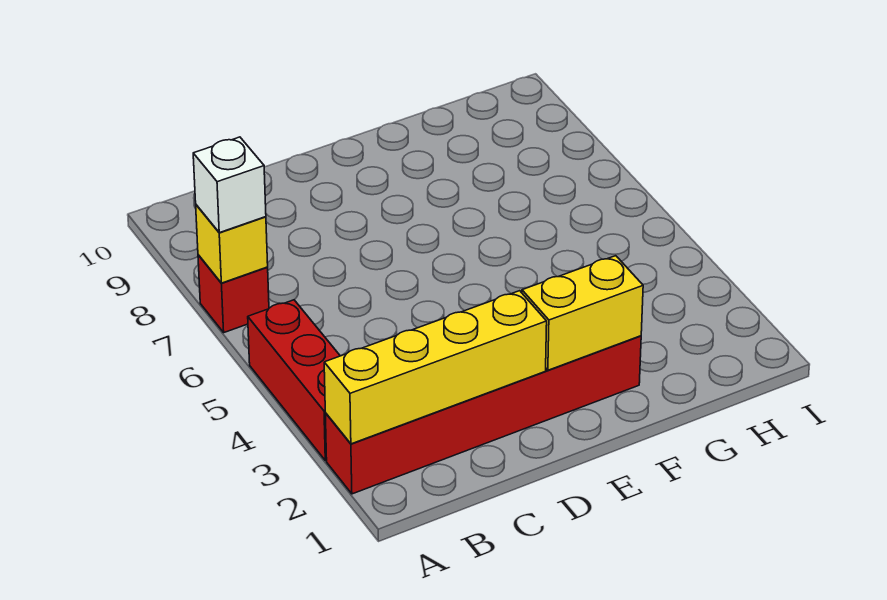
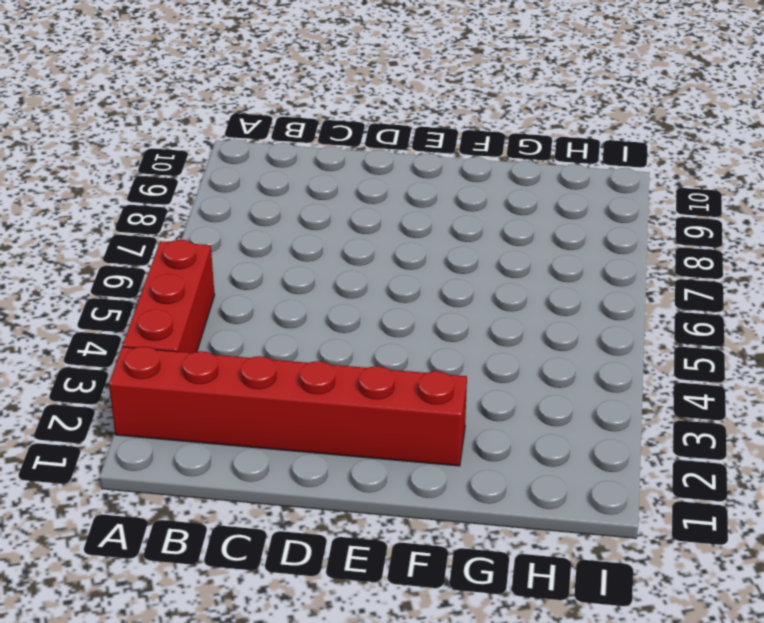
none -> red brick A7 level 1
none -> yellow brick A2:D2 level 2

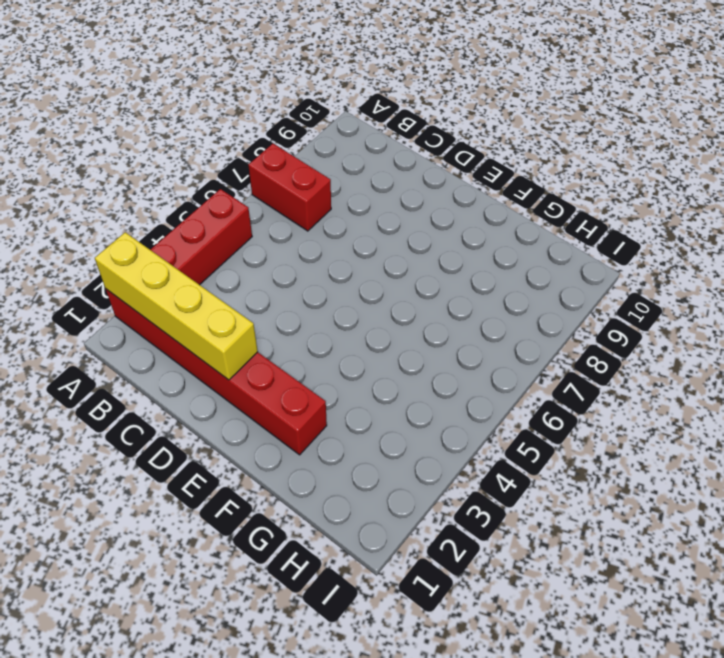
red brick A7:B7 level 1 -> red brick A7 level 1
none -> yellow brick A7 level 2
none -> yellow brick E2:F2 level 2

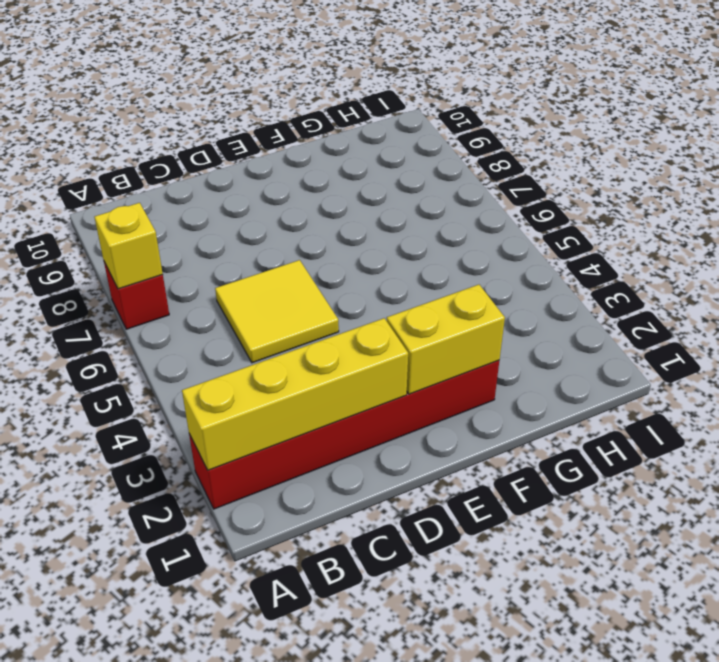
yellow tile C5:D6 level 1 -> none
none -> red brick A3:A5 level 1
none -> white brick A7 level 3

